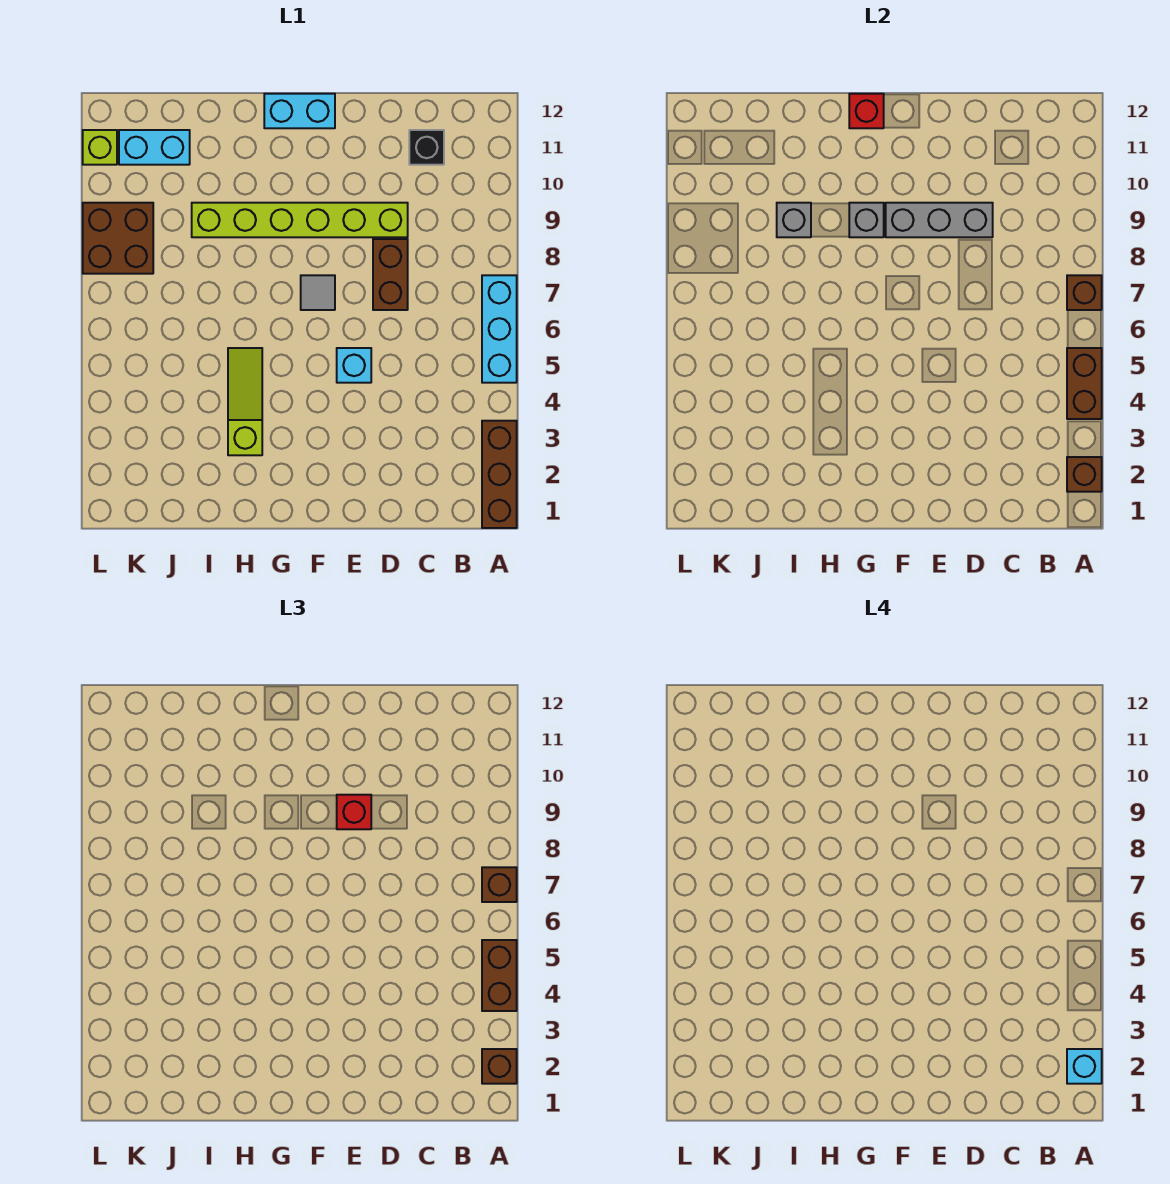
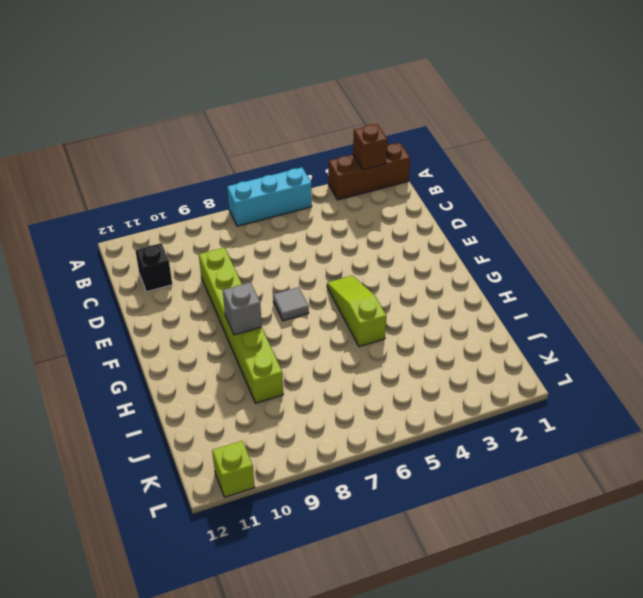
lime slope F5:H5 level 1 top H -> lime slope H3:H5 level 1 top 3
none -> brown brick D7:D8 level 1
none -> cyan brick E5 level 1
none -> cyan brick F12:G12 level 1

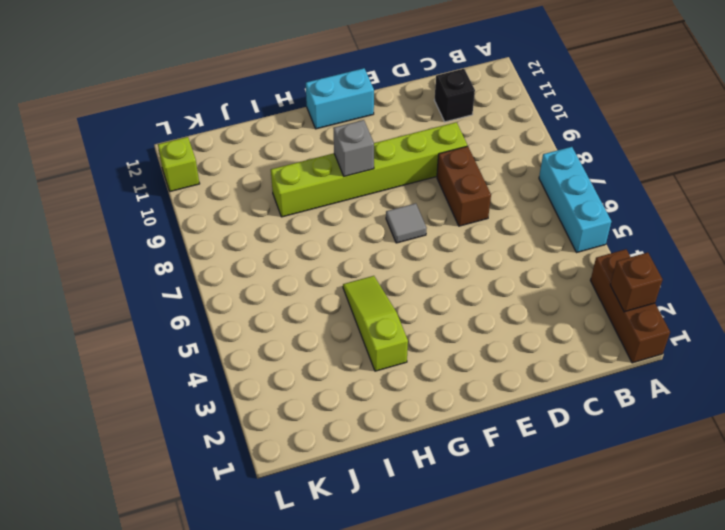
none -> cyan brick E5 level 1
none -> cyan brick J11:K11 level 1
none -> brown brick K8:L9 level 1

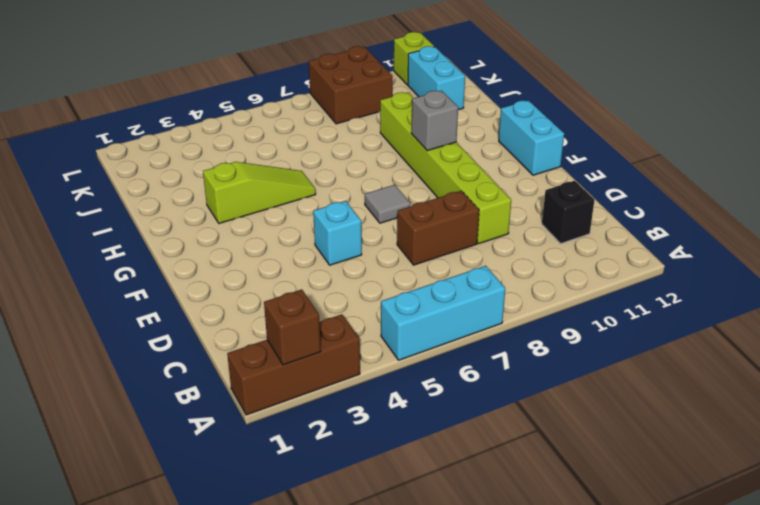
none -> brown brick A4:A5 level 2
none -> brown brick A7 level 2
none -> grey brick D9:F9 level 2

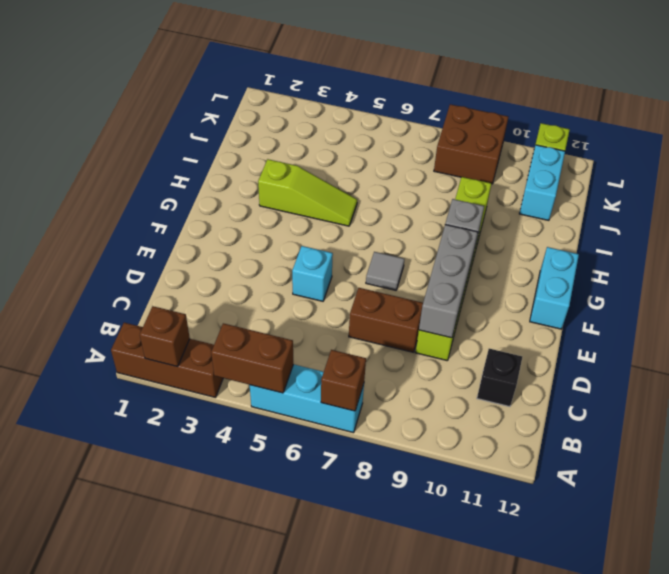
none -> red brick G12 level 2
none -> grey brick I9 level 2
none -> brown brick A2 level 3

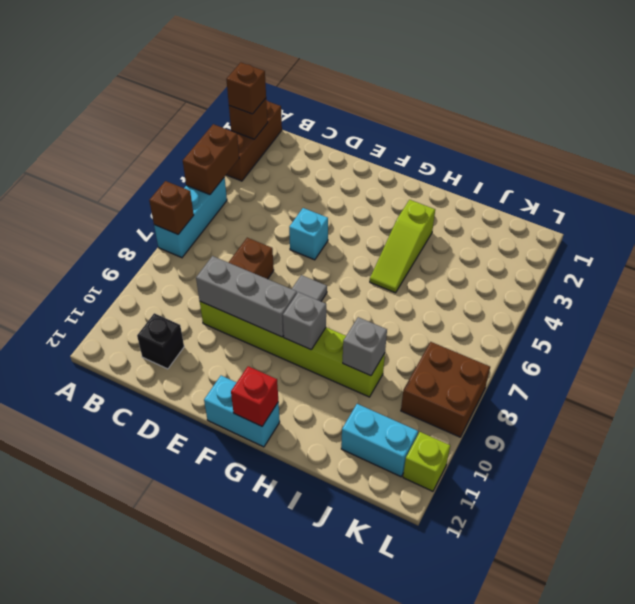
none -> brown brick A4:A5 level 3
none -> brown brick A7 level 3
none -> red brick E9 level 3

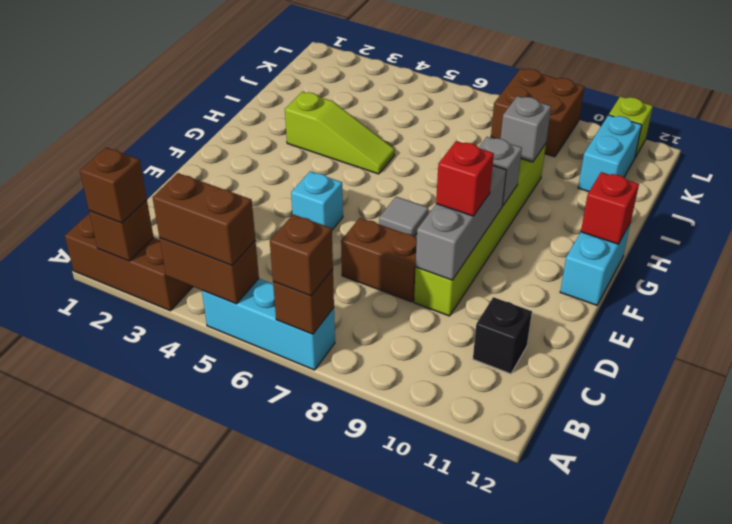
none -> cyan brick A2 level 4

